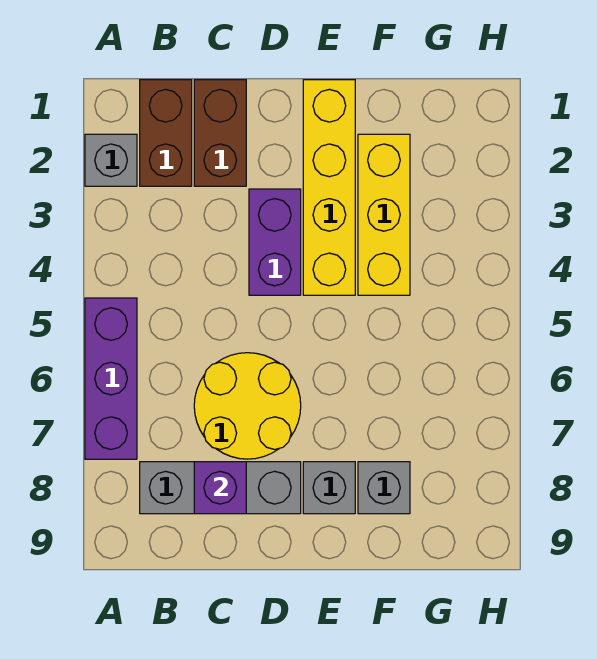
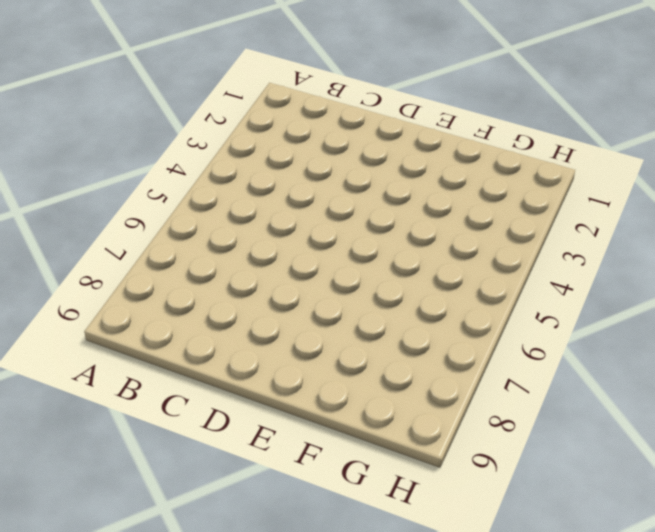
none -> grey brick A2 level 1
none -> purple brick A5:A7 level 1
none -> brown brick B1:B2 level 1

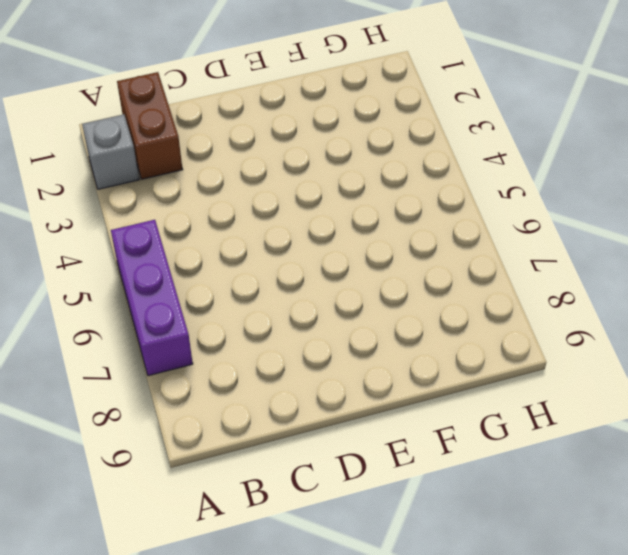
none -> grey brick B8:D8 level 1
none -> brown brick C1:C2 level 1
none -> yellow round brick C6:D7 level 1

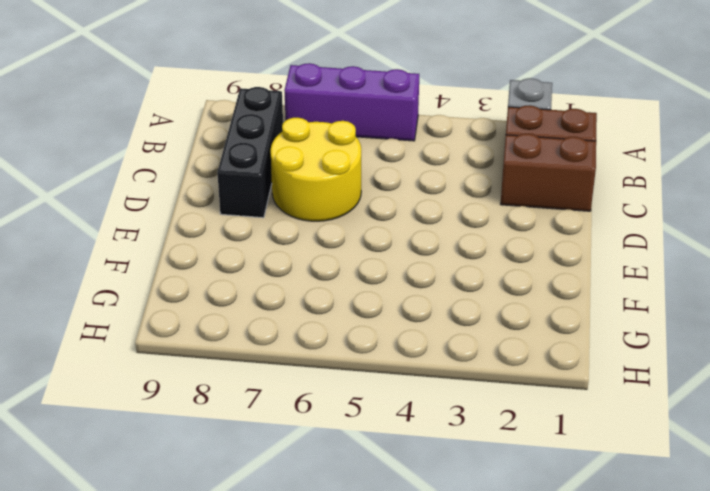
black brick B8:D8 level 1 -> grey brick B8:D8 level 1
none -> purple brick D3:D4 level 1
none -> yellow brick E1:E4 level 1
none -> grey brick E8 level 1

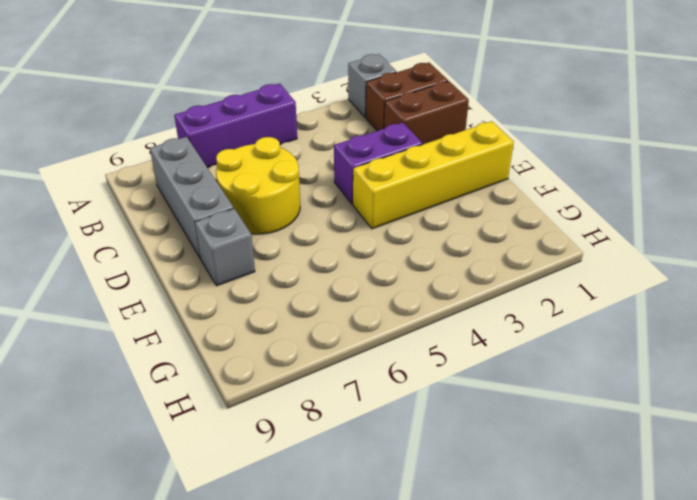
none -> yellow brick F2:F4 level 1
none -> grey brick F8 level 1
none -> purple brick C8 level 2

